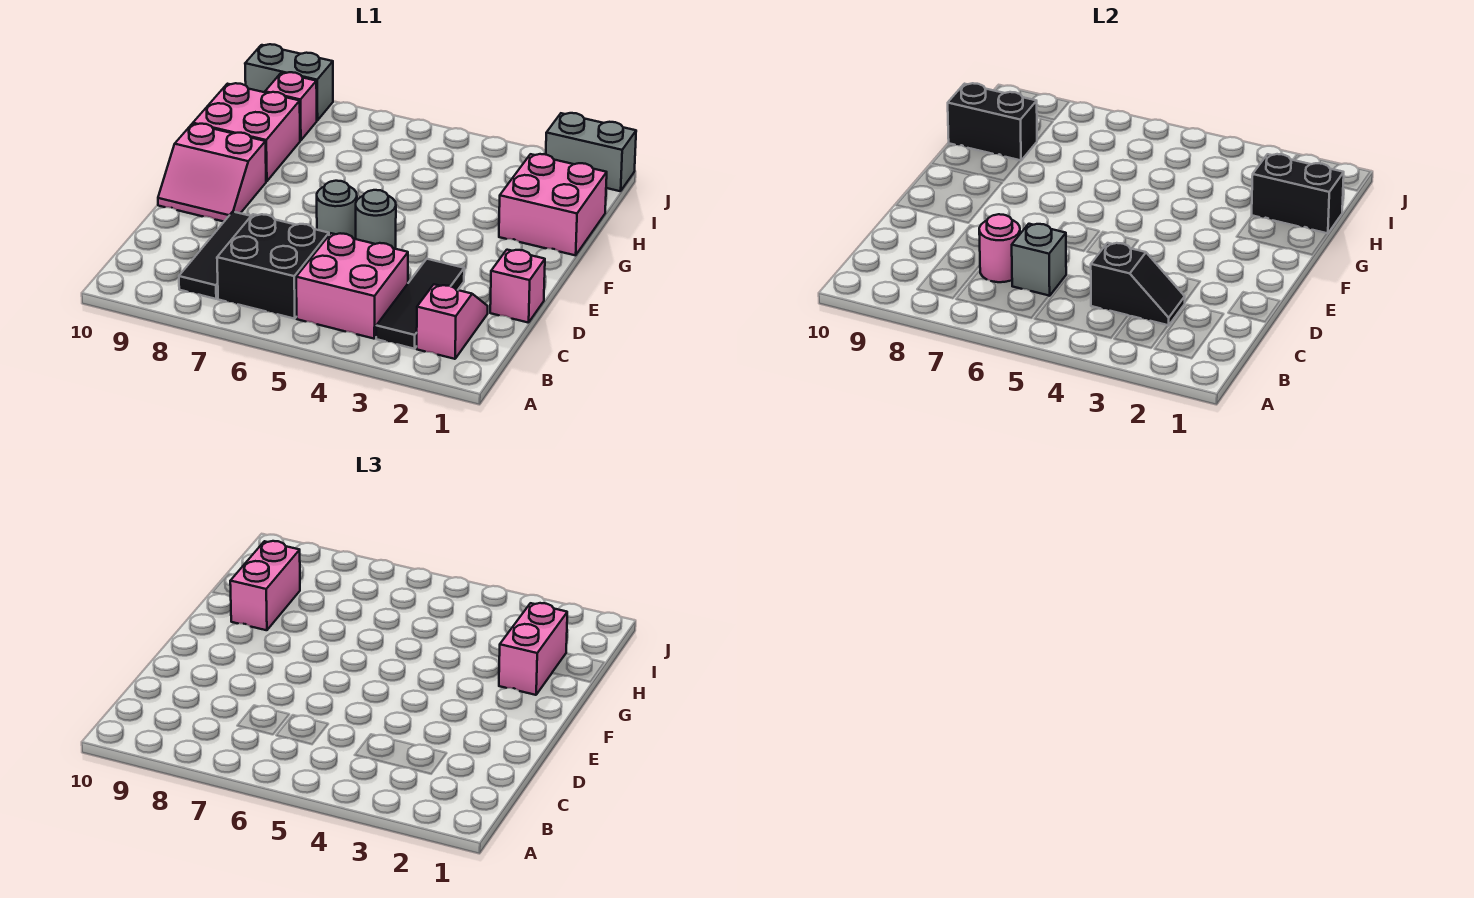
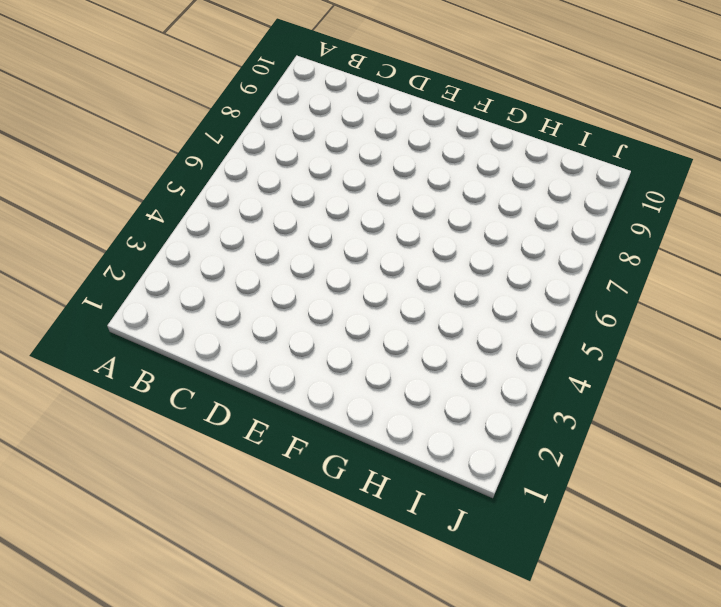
none -> pink slope B2:C2 level 1 top B
none -> black tile B3:D3 level 1
none -> pink brick B4:C5 level 1

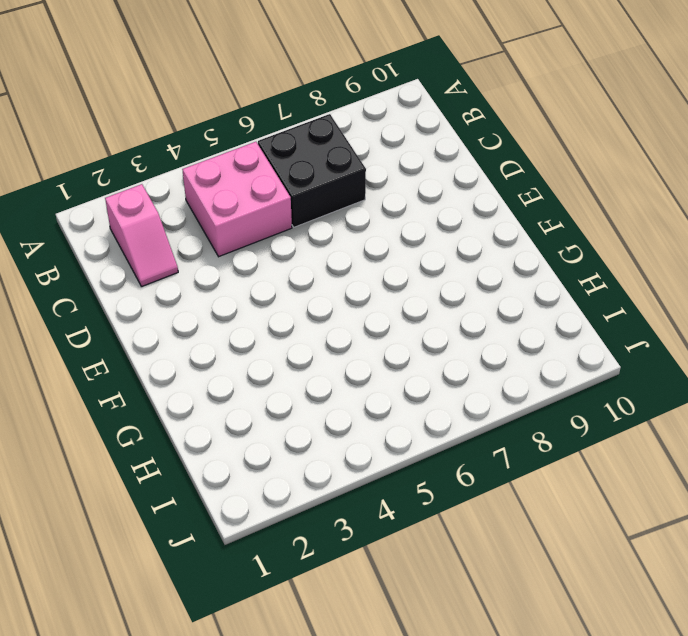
none -> black tile B3:D3 level 1
none -> black tile B8:D8 level 1
none -> pink brick D1 level 1

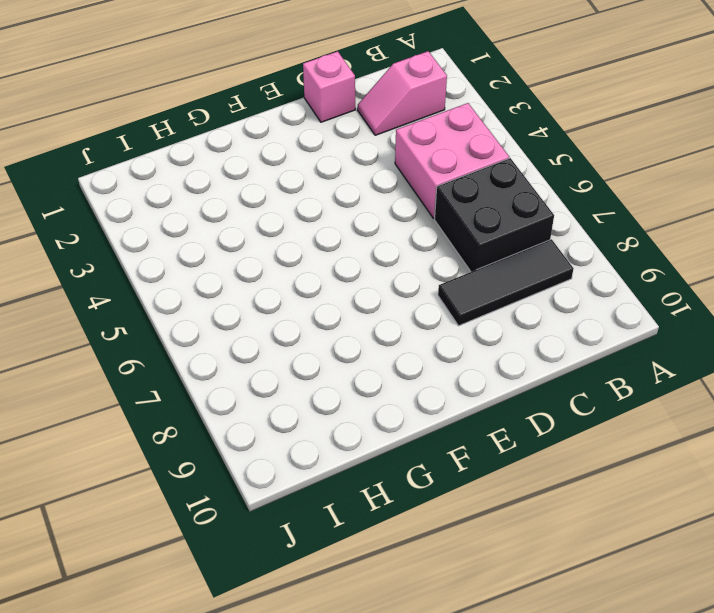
none -> black tile B3:D3 level 1
none -> grey round brick E5 level 1
none -> grey round brick E6 level 1

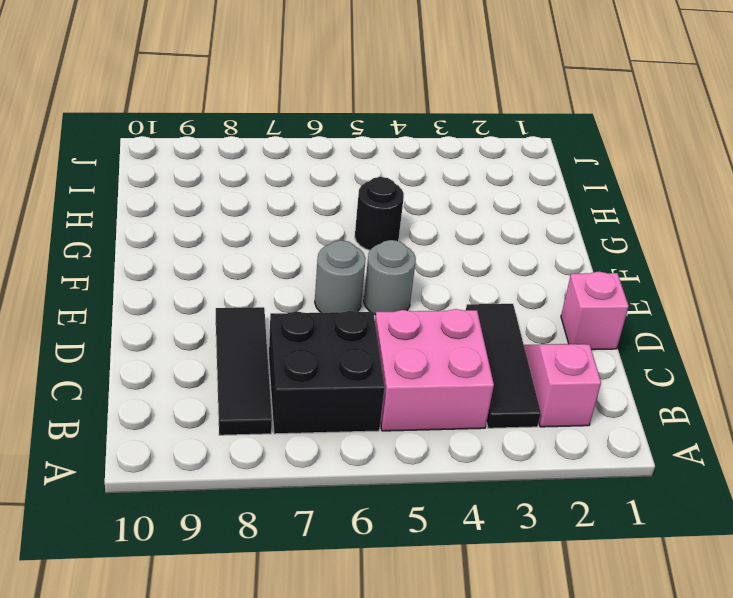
black round brick G5 level 1 -> none
none -> pink slope E9:F10 level 1 top F
none -> pink brick G1:H2 level 1
none -> pink brick G9:H10 level 1

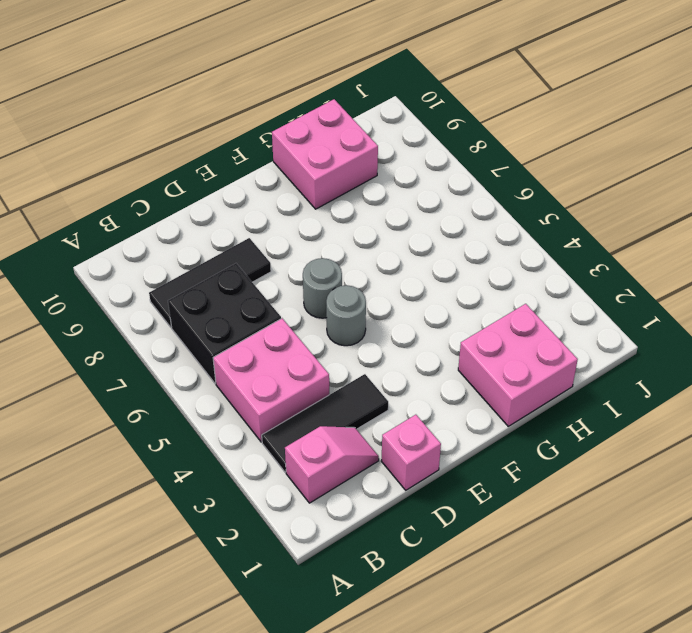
none -> pink slope E9:F10 level 1 top F
none -> pink brick I9 level 1
none -> grey brick J1:J2 level 1

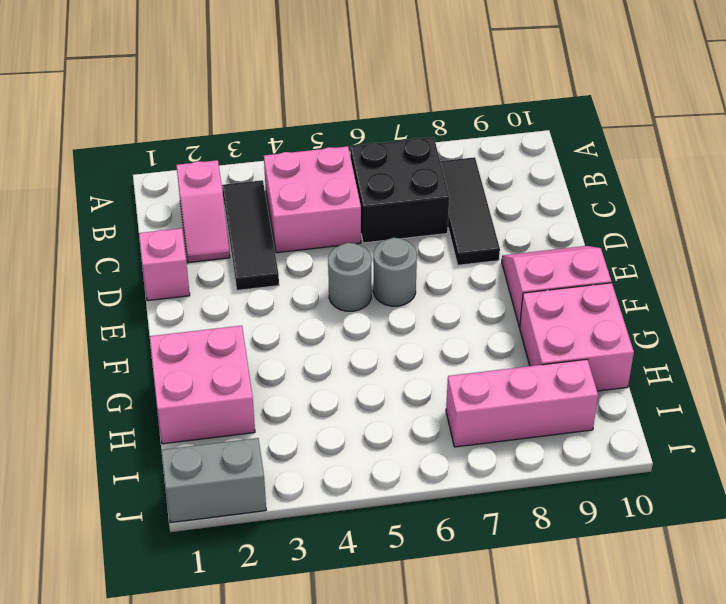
pink brick I7:I9 level 1 -> pink brick I9 level 1
none -> grey brick J9:J10 level 1
none -> black slope C3:C4 level 2 top 4
none -> grey brick C6 level 2

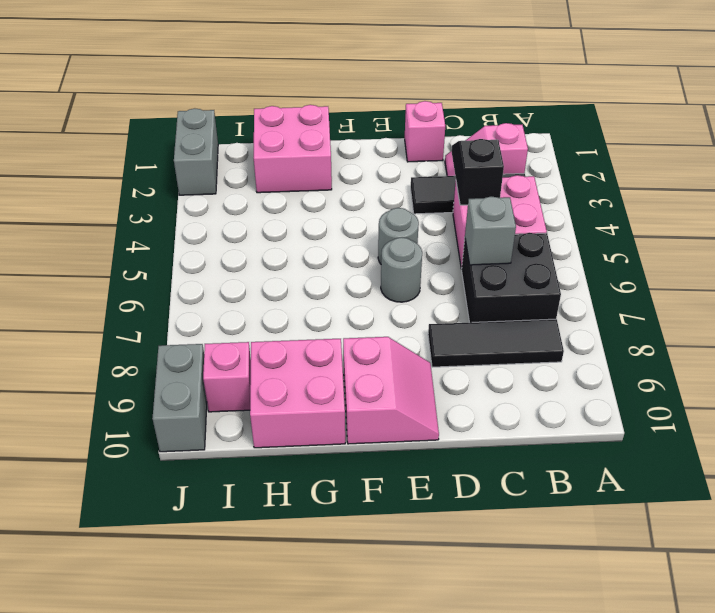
none -> pink round brick C7 level 2
none -> black brick H1:H2 level 2
none -> black brick H9:H10 level 2

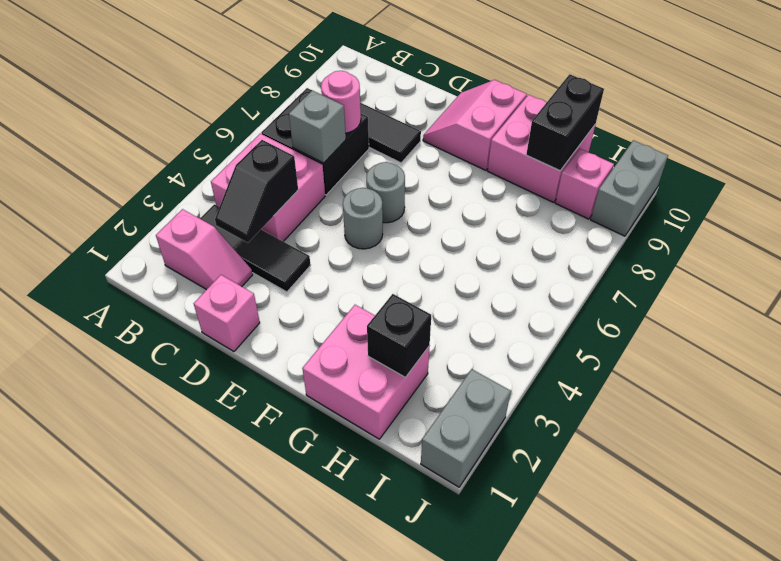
black brick H2 level 2 -> black brick H1:H2 level 2
none -> pink brick G2:H2 level 3
none -> pink brick G9:H9 level 3

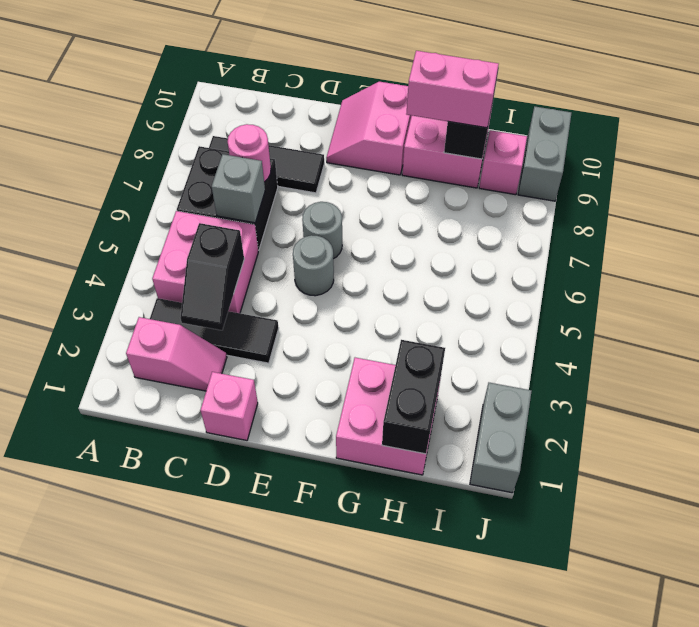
none -> pink brick G2:H2 level 3

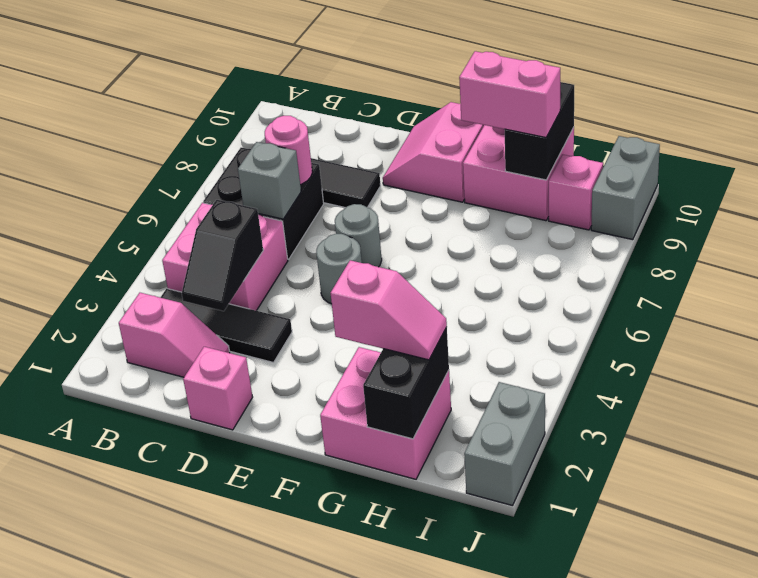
pink slope G2:H2 level 3 top G -> pink brick G2:H2 level 3

